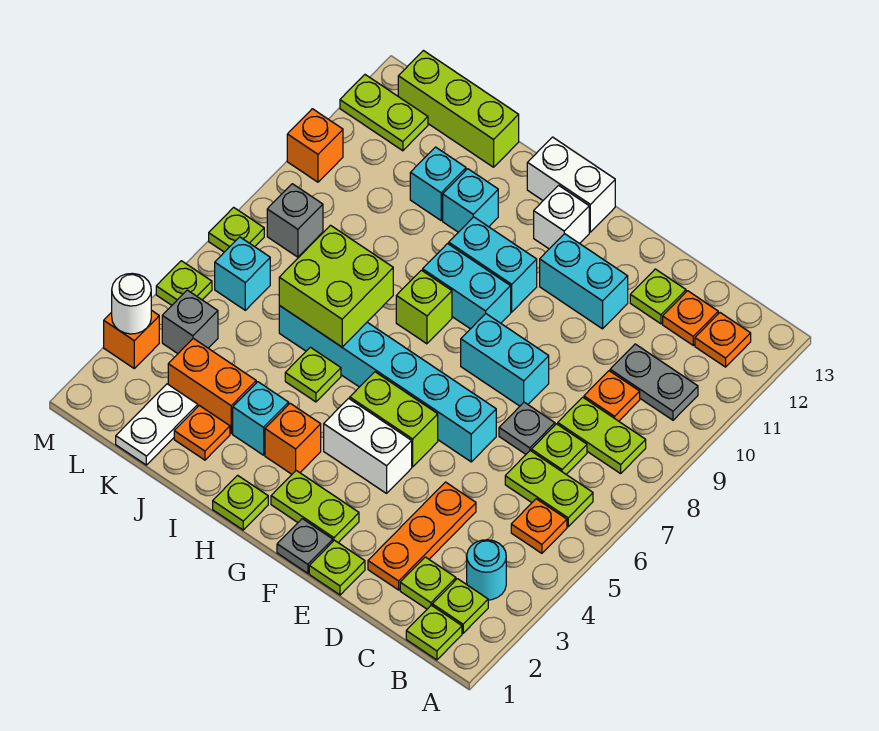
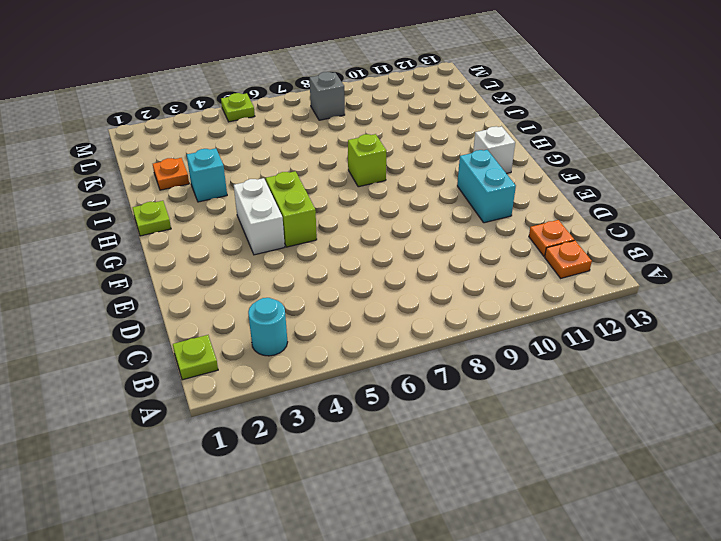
none -> lime plate B2 level 1
none -> orange plate B5 level 1
none -> lime plate B6:C6 level 1
none -> lime plate B8:C8 level 1

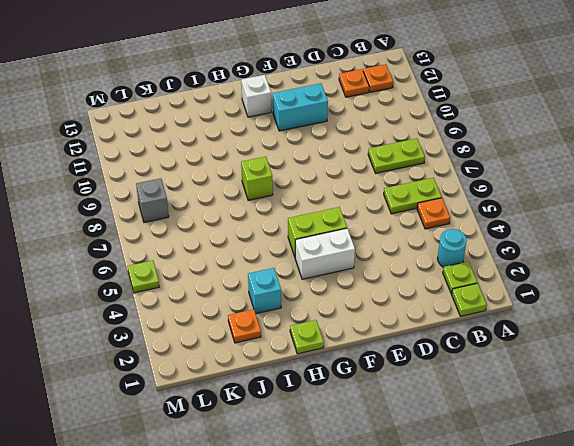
none -> grey plate B10:C10 level 1
none -> lime plate C2 level 1
none -> lime plate C7 level 1
none -> orange plate C9 level 1

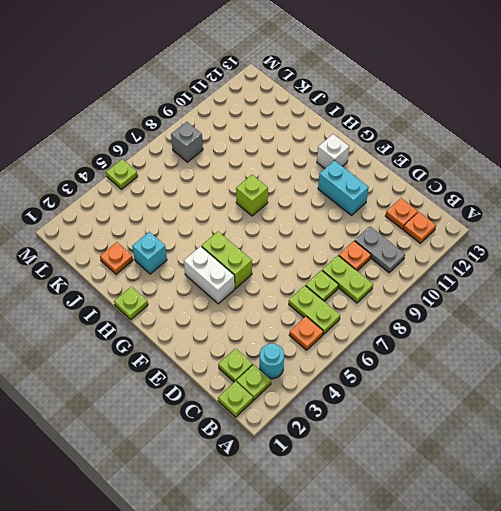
none -> orange plate D2:D4 level 1
none -> grey plate D7 level 1
none -> lime plate D12 level 1
none -> lime plate E1 level 1

